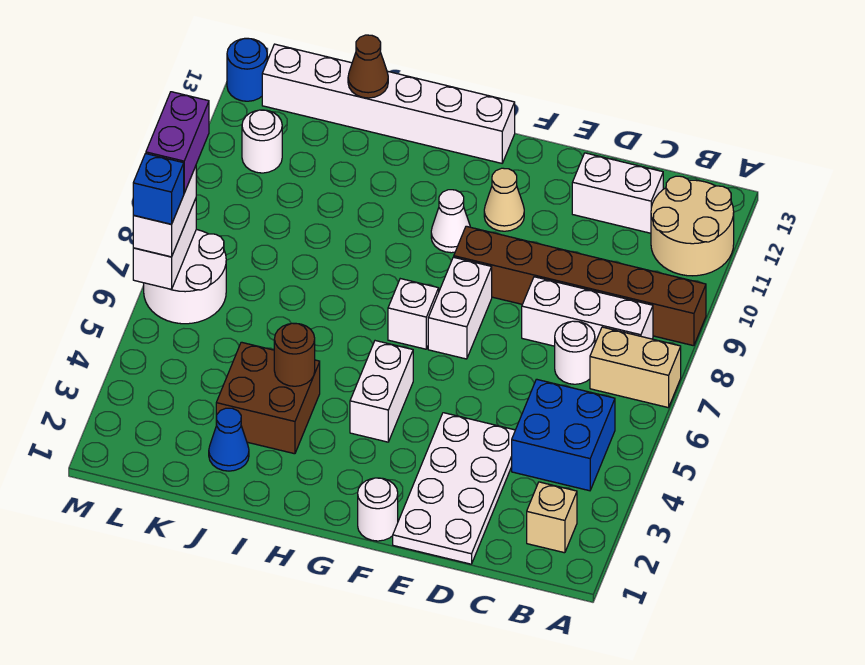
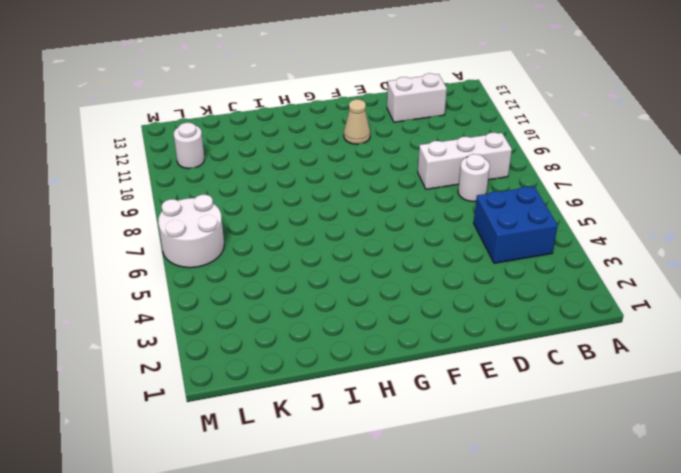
none -> tan brick A7:B7 level 1
none -> brown brick A9:F9 level 1
none -> tan round brick A11:B12 level 1

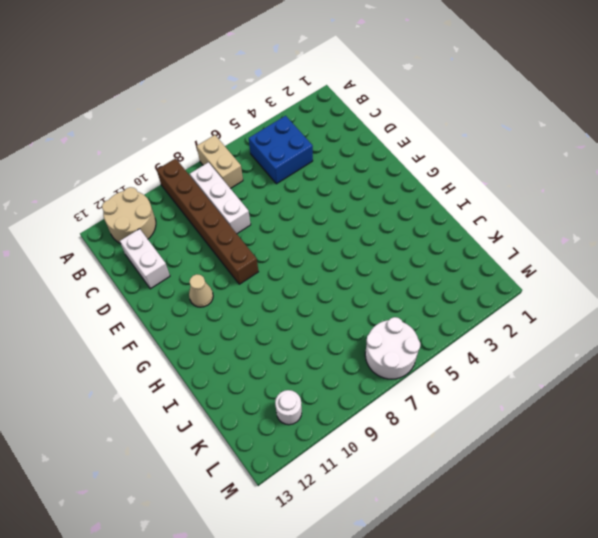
none -> tan brick B2 level 1
none -> white round brick C7 level 1
none -> white plate D1:E4 level 1

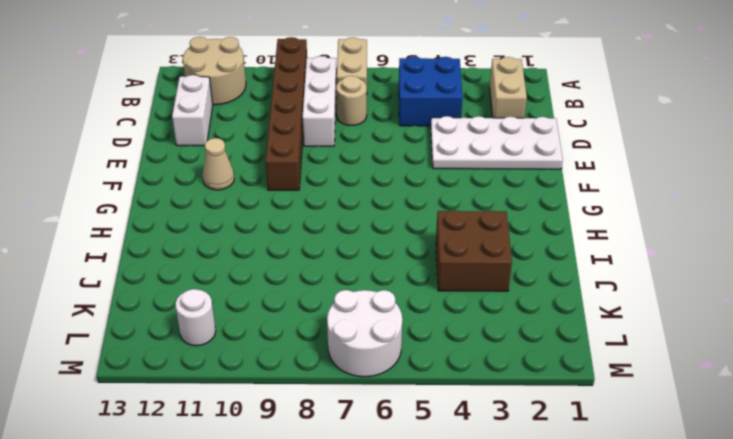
tan brick B2:C2 level 1 -> tan brick B2 level 1
tan round brick C7 level 1 -> white round brick C7 level 1
none -> white round brick F1 level 1
none -> white brick F7:F8 level 1
none -> white brick G4:G5 level 1

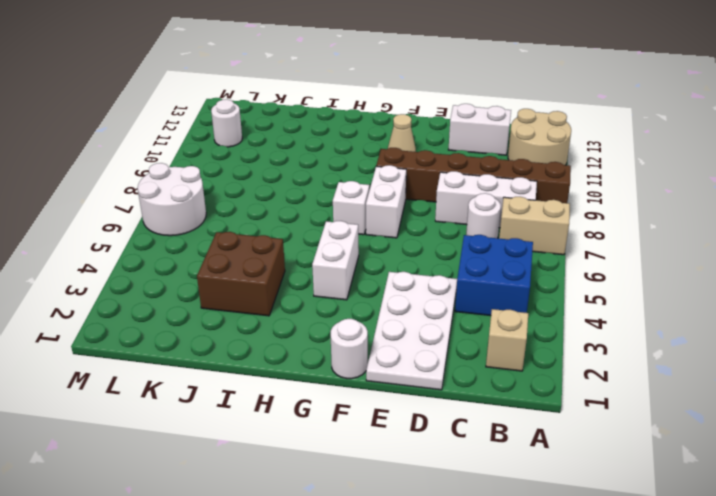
none -> white cone G10 level 1
none -> white brick G13:L13 level 1
none -> blue cone J2 level 1

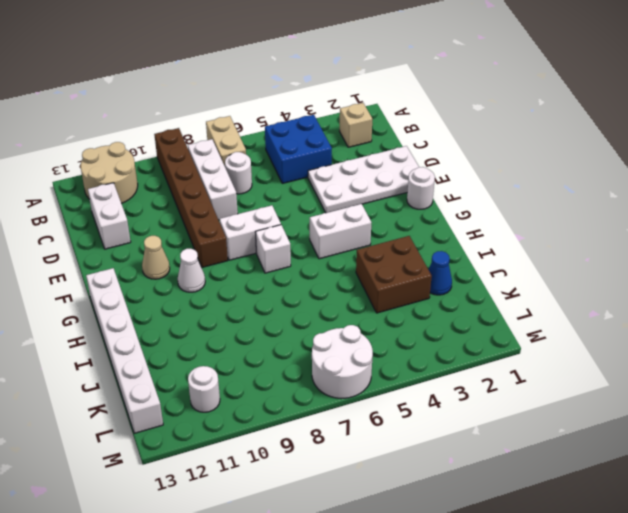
none -> blue round brick M13 level 1
none -> brown round brick I4 level 2
none -> brown cone J13 level 2

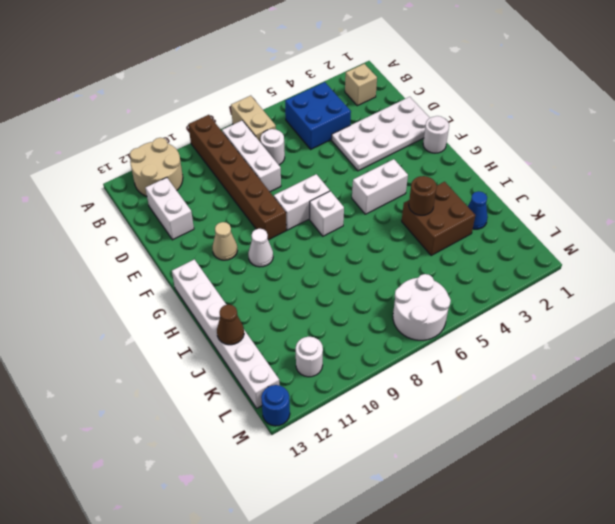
none -> white brick M6:M7 level 2
none -> white brick M6:M7 level 3
none -> blue brick M6 level 4

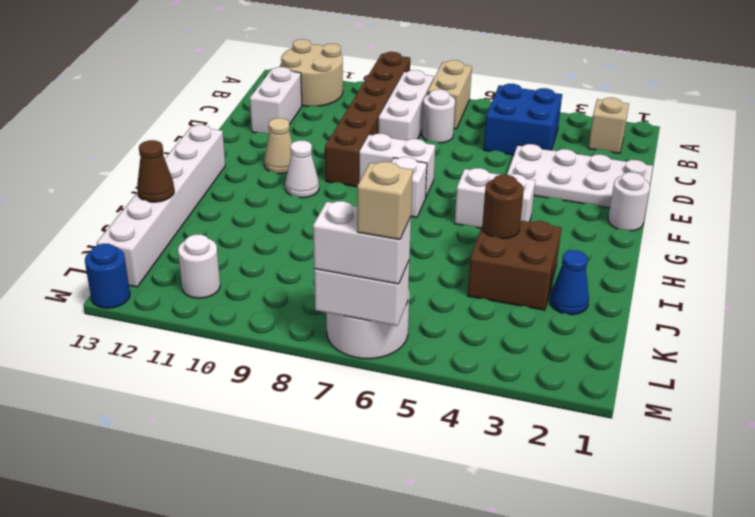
tan brick M6 level 4 -> blue brick M6 level 4
none -> purple brick M7:M8 level 4

